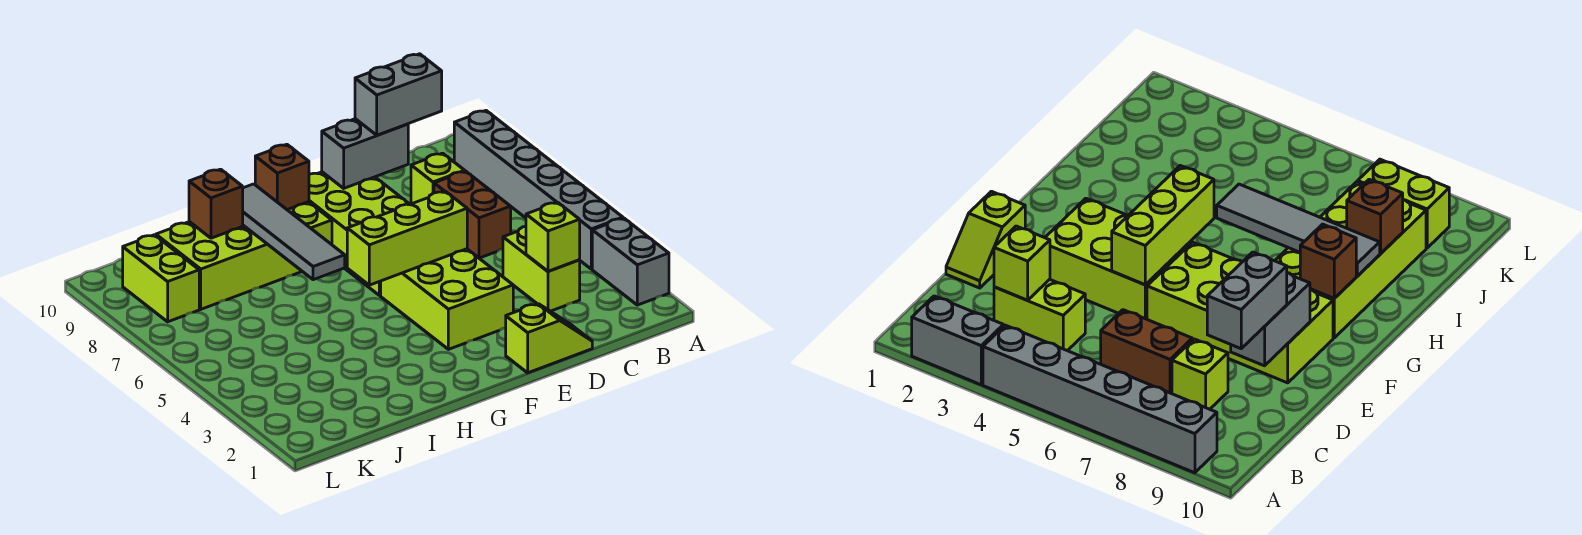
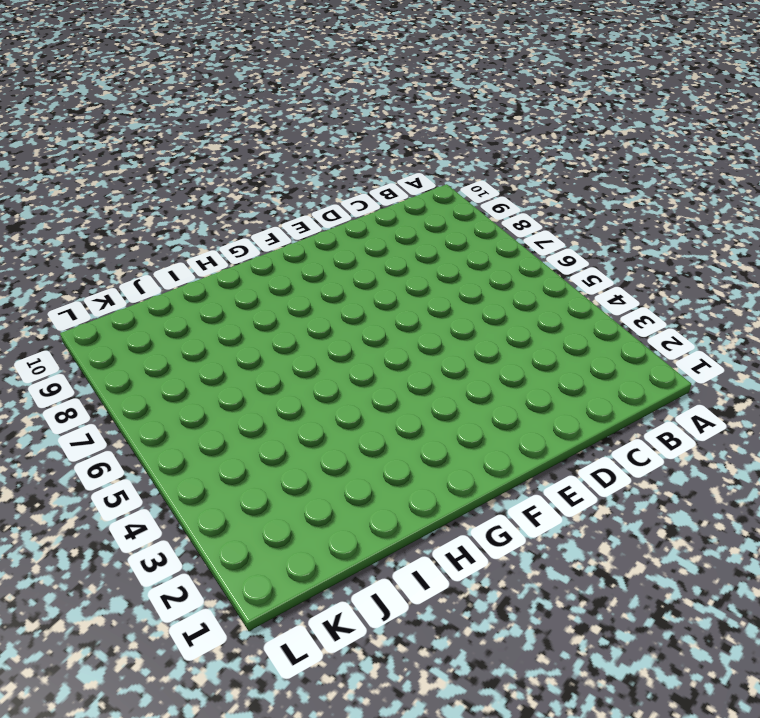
none -> grey brick A2:A3 level 1
none -> grey brick A4:A9 level 1
none -> lime brick C3:C4 level 1

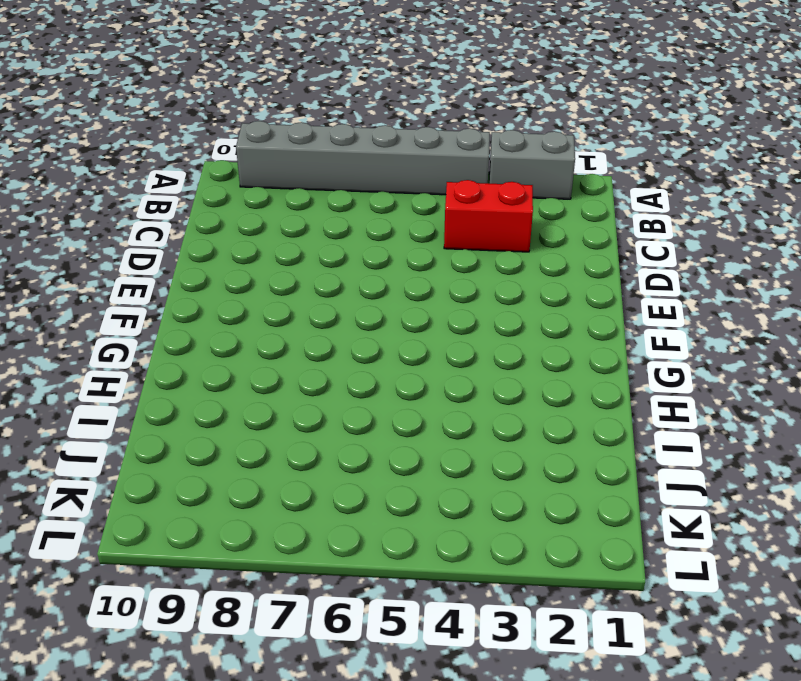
red brick C3:C4 level 1 -> lime brick C3:C4 level 1
none -> brown brick C6:C7 level 1
none -> lime brick C8 level 1
none -> lime slope D1:E1 level 1 top E

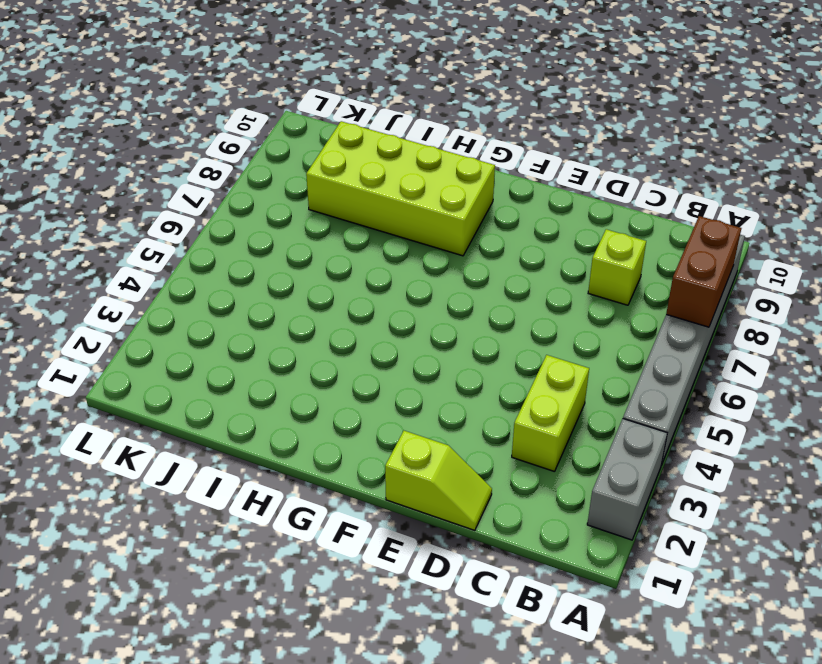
brown brick A7:A8 level 2 -> brown brick C6:C7 level 1
none -> lime brick E3:F5 level 1
none -> lime brick E6:F9 level 1
none -> lime brick K8:K9 level 1

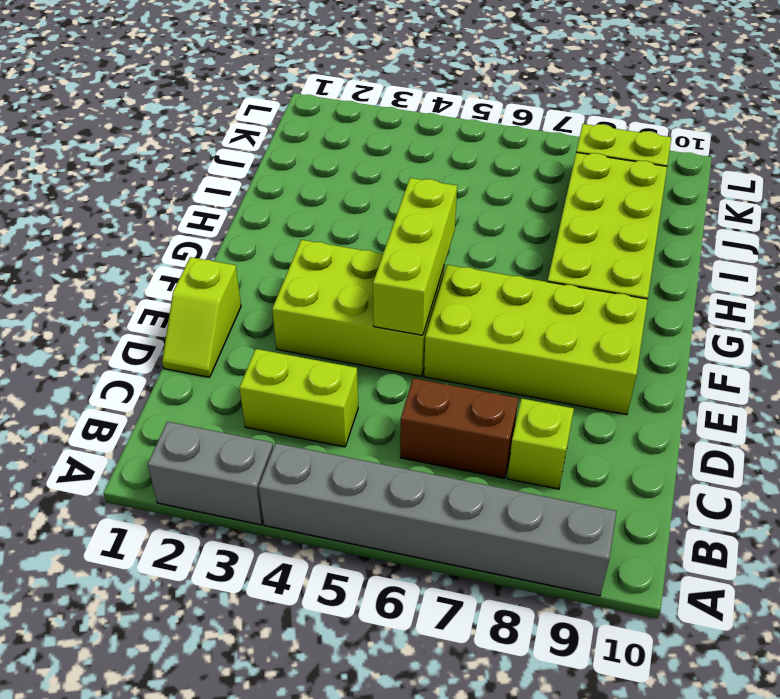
none -> lime brick C3 level 2
none -> grey brick D9:E9 level 2
none -> brown brick G9 level 2

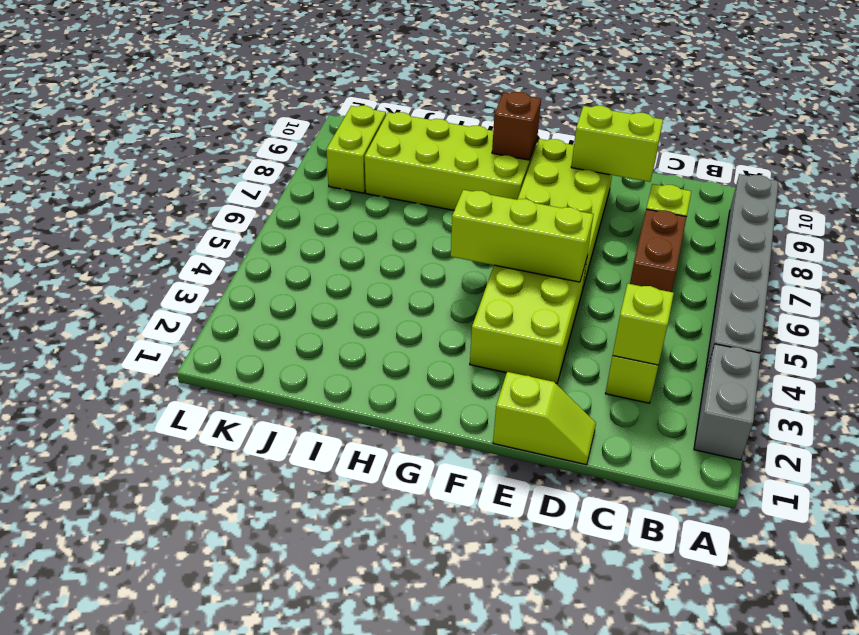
lime brick D9:E9 level 2 -> grey brick D9:E9 level 2
none -> grey tile H6:H9 level 2
none -> brown brick I9 level 2
none -> grey brick C9:D9 level 3

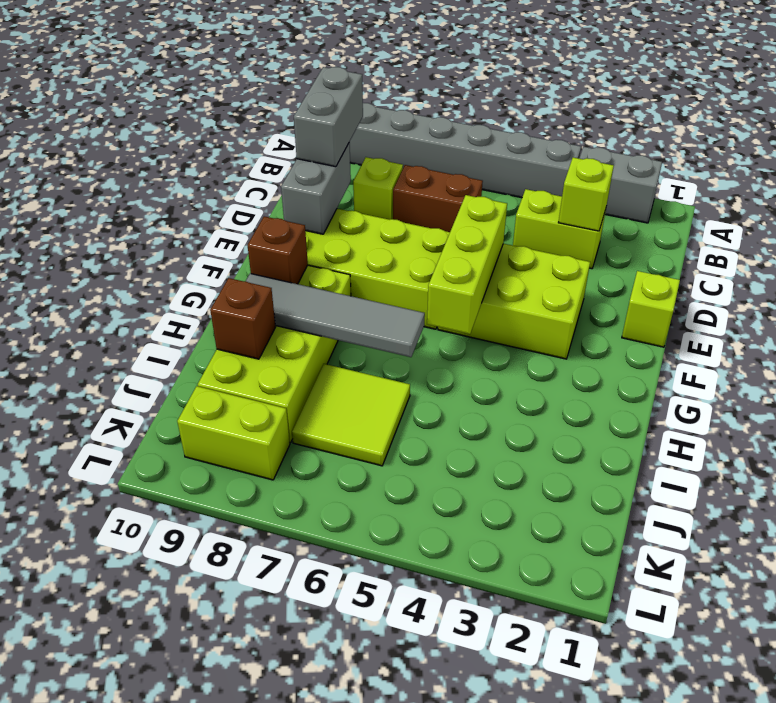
lime tile I6:J7 level 1 -> none

